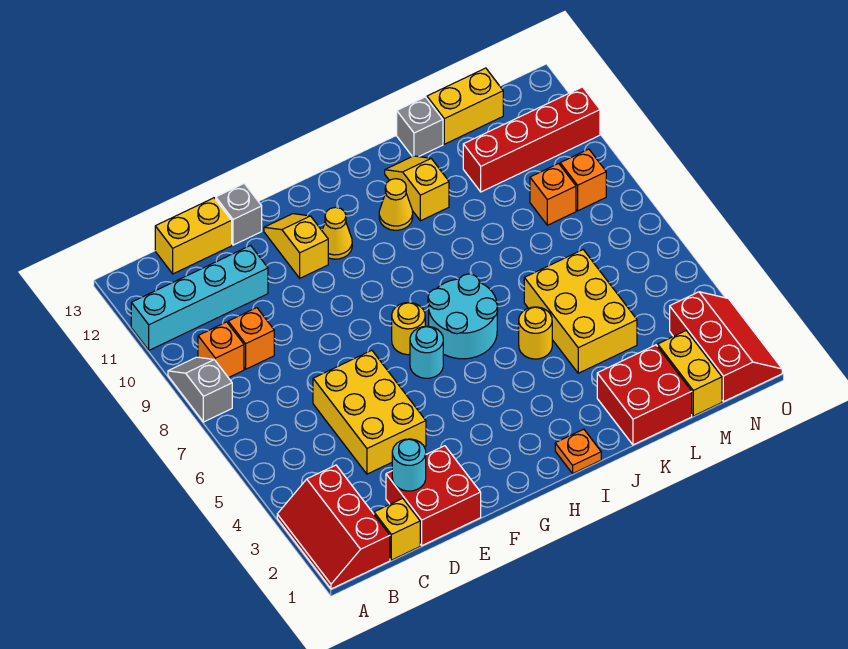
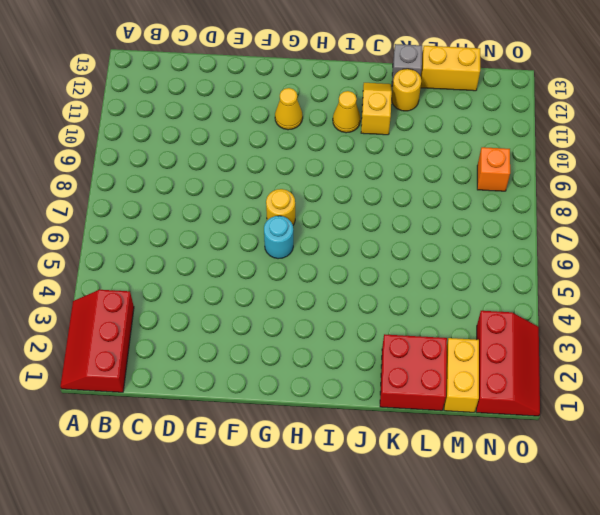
yellow round brick K12 level 1 -> yellow round brick J5 level 1
none -> grey slope A8:A9 level 1 top 8
none -> cyan brick A11:D11 level 1
none -> orange brick B9 level 1

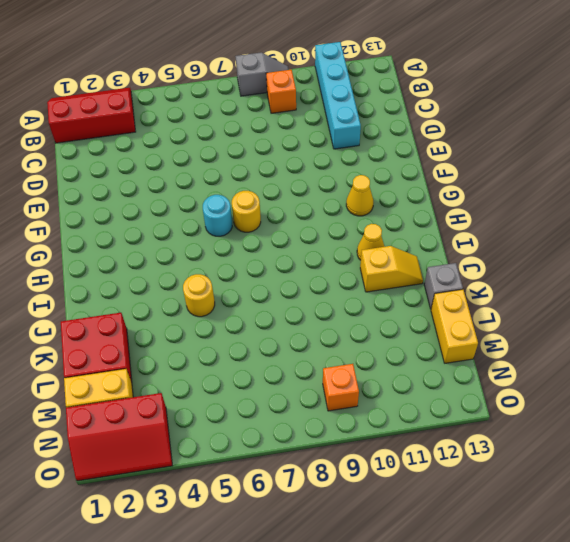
none -> yellow brick C1 level 1
none -> orange brick C9 level 1
none -> yellow brick C13:D13 level 1

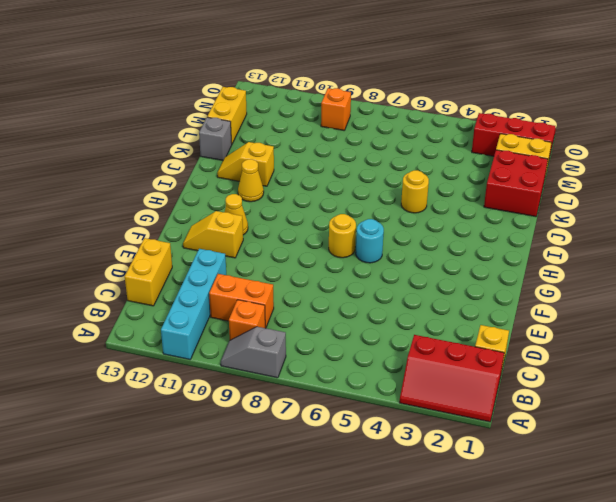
orange brick C9:C10 level 1 -> orange brick C9 level 1
none -> red brick D1:E2 level 1
none -> yellow brick D4:E6 level 1
none -> grey brick E13 level 1

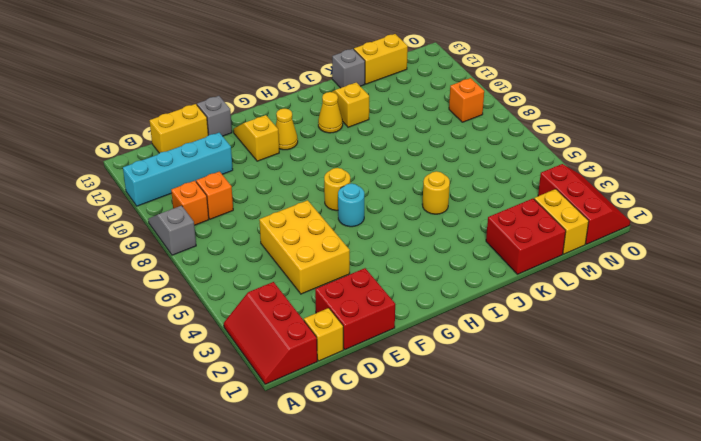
none -> cyan round brick H6:I7 level 1
none -> orange plate I1 level 1
none -> yellow brick K4:L6 level 1

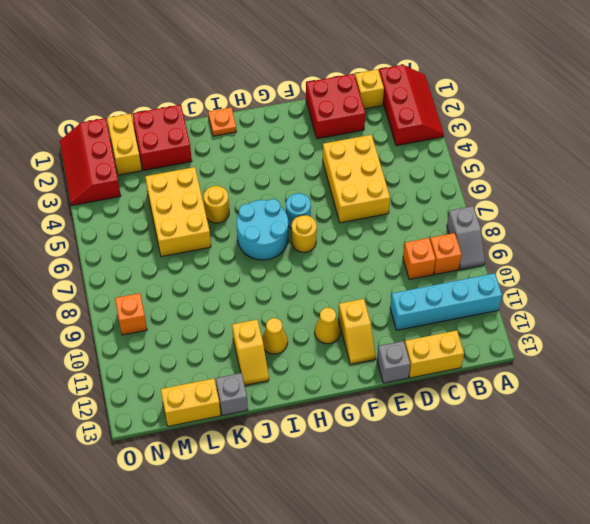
none -> red brick L11:O11 level 1
none -> orange brick M9 level 1
none -> cyan round brick D2 level 2

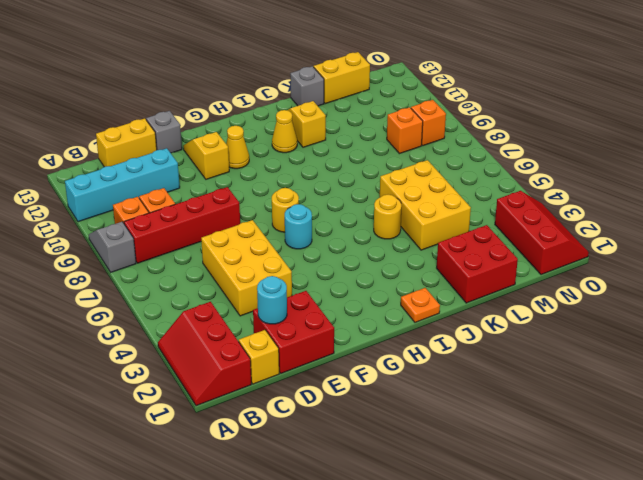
red brick B8:E8 level 1 -> red brick L11:O11 level 1
none -> cyan round brick H6:I7 level 1
none -> yellow brick M1:M2 level 1

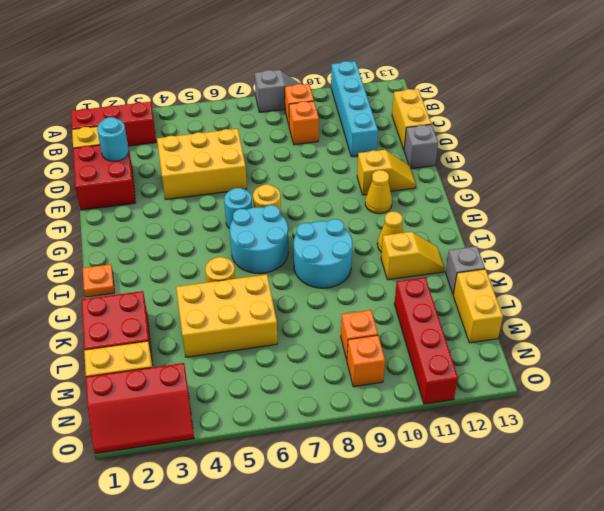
cyan round brick I8:J9 level 1 -> none

